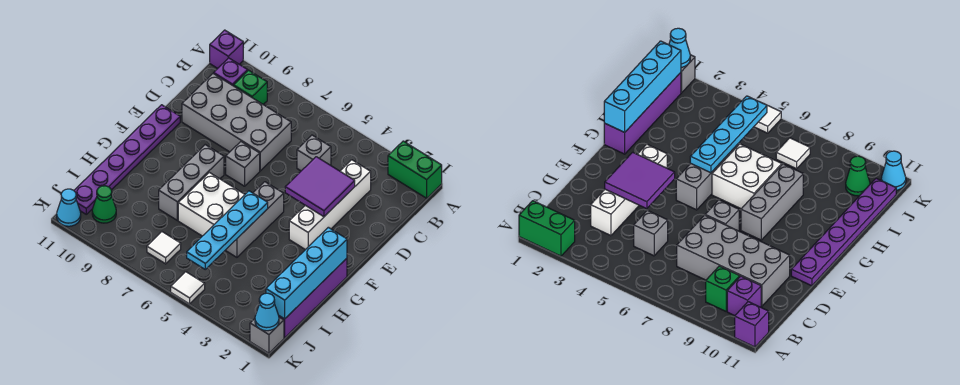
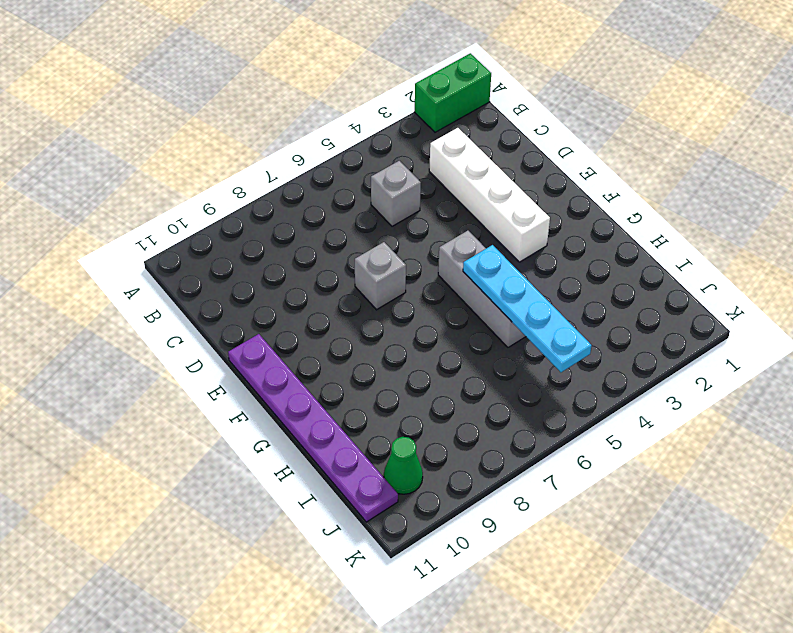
none -> purple brick A11 level 1
none -> green brick B9 level 1
none -> purple brick B10 level 1

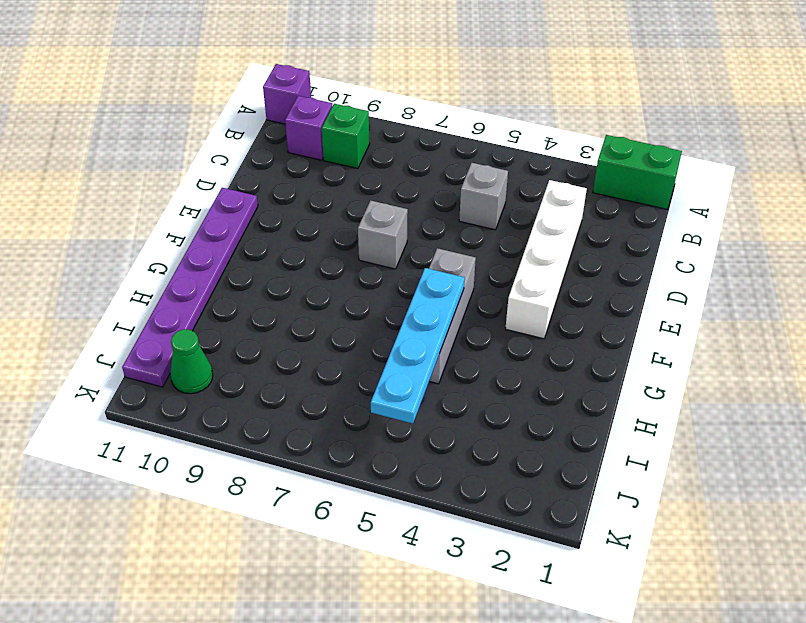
none -> grey brick C7:D10 level 1
none -> grey brick F8:H8 level 1
none -> purple brick G1:J1 level 1

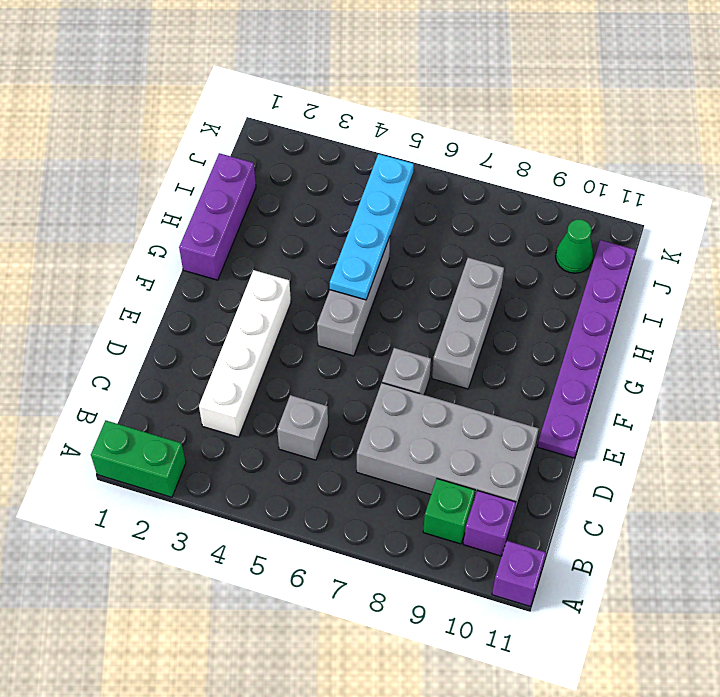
purple brick G1:I1 level 1 -> purple brick G1:J1 level 1
none -> white brick G6:H7 level 1
none -> white tile J7 level 1
none -> grey brick K1 level 1

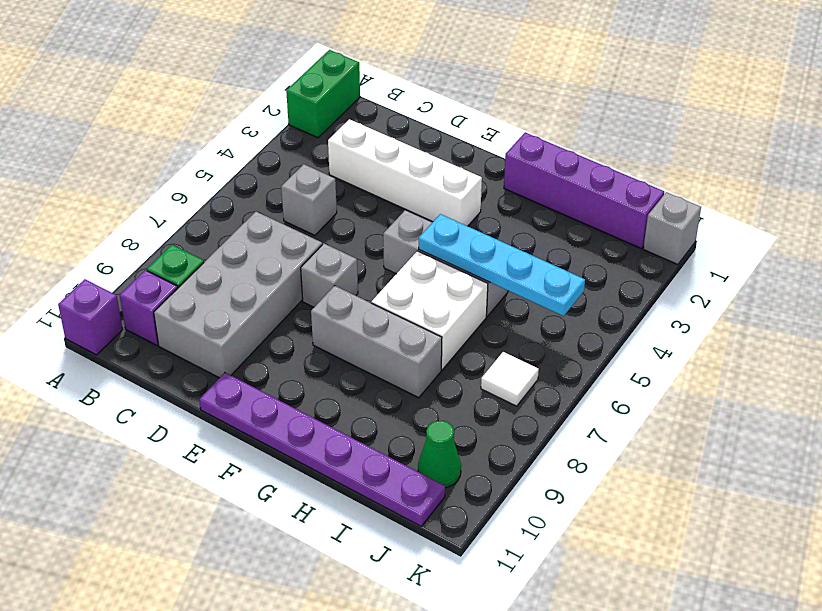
none -> white tile K5 level 1
none -> cyan cone K11 level 1
none -> purple tile D3:E4 level 2

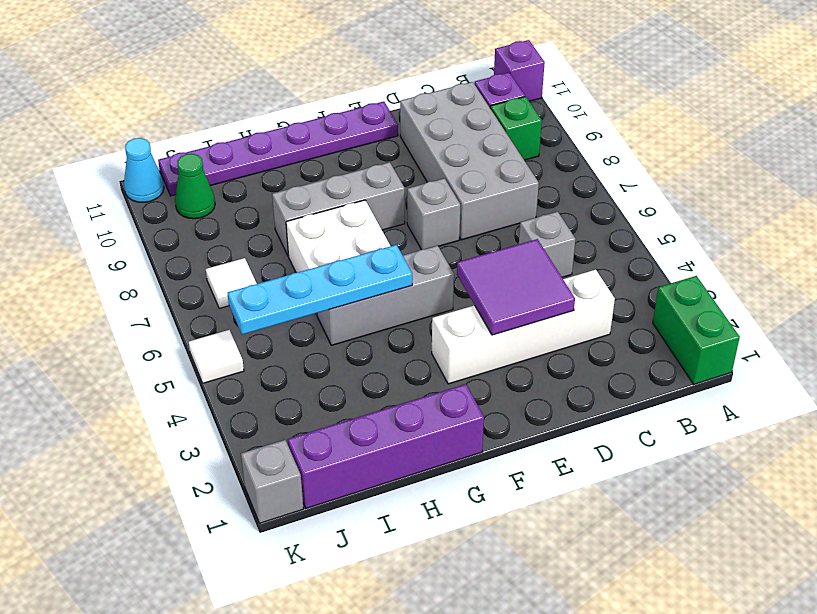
none -> cyan brick G1:J1 level 2
none -> cyan cone K1 level 2

